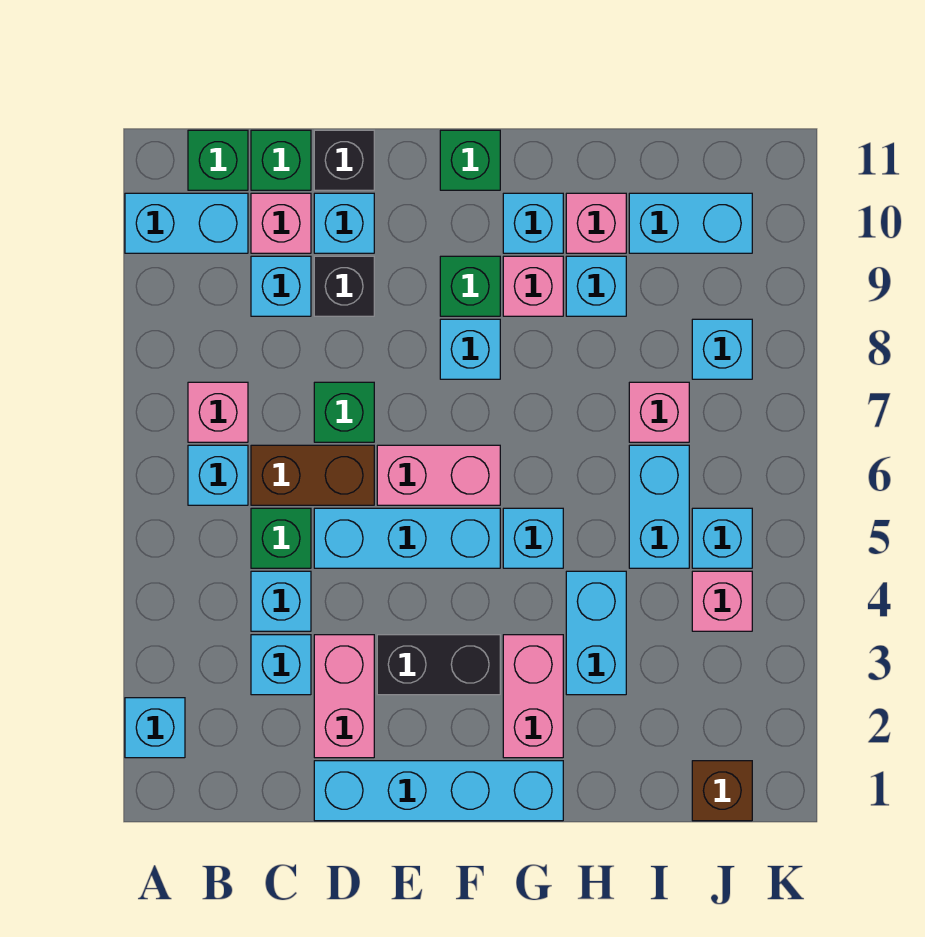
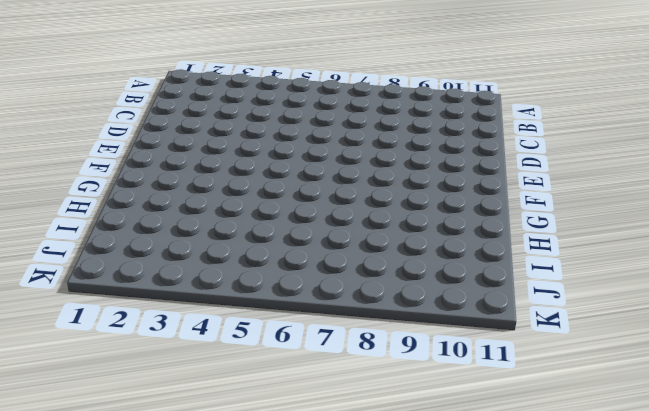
none -> cyan brick A2 level 1
none -> cyan brick A10:B10 level 1
none -> cyan brick B6 level 1
none -> pink brick B7 level 1

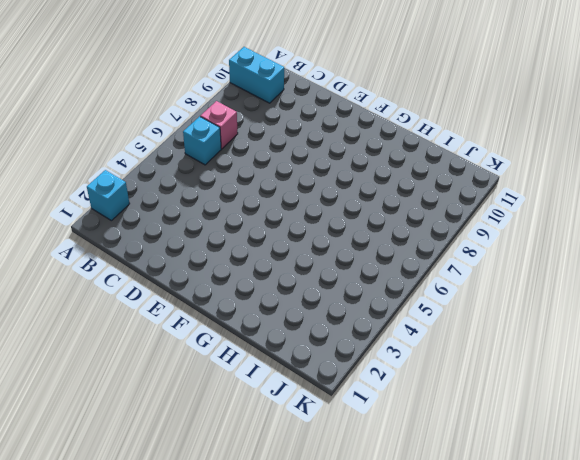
none -> green brick B11 level 1
none -> cyan brick C3 level 1
none -> cyan brick C4 level 1
none -> green brick C5 level 1

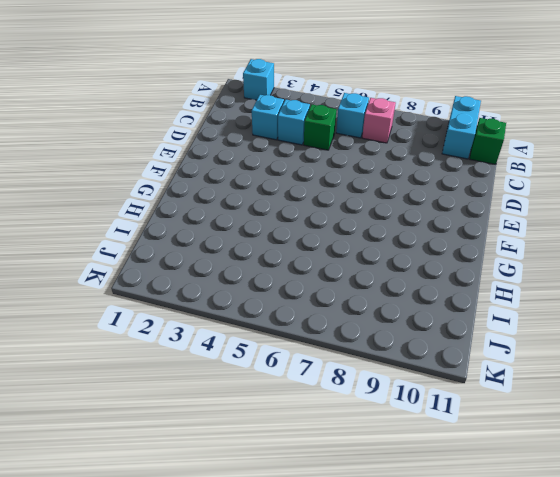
none -> brown brick C6:D6 level 1
none -> cyan brick C9 level 1
none -> pink brick C10 level 1
none -> green brick C11 level 1

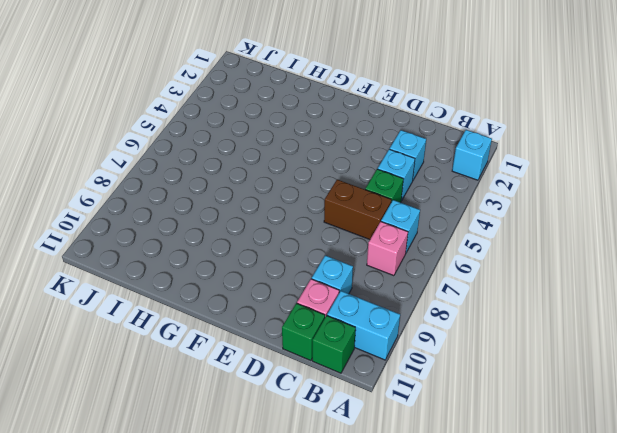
none -> cyan brick D1:G1 level 1
none -> pink brick D2:D3 level 1
none -> cyan brick D5:F5 level 1
none -> green brick D7 level 1

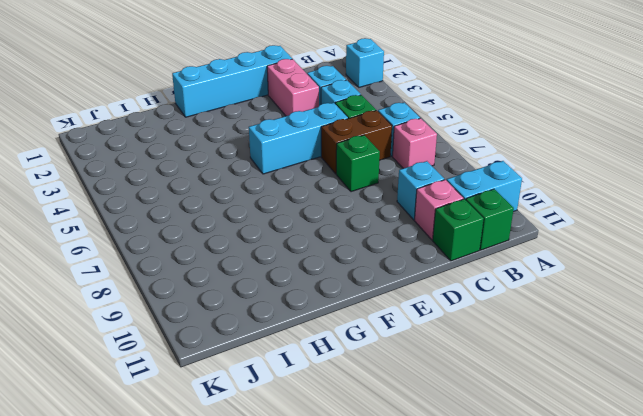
none -> black brick D9 level 1
none -> cyan brick D10 level 1
none -> black brick D11 level 1
none -> black brick E3:F3 level 1

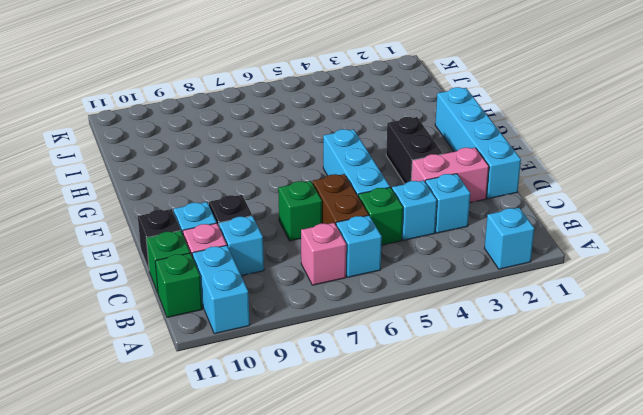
none -> pink brick E6:F6 level 1
none -> cyan brick F8 level 1
none -> green brick F9 level 1
none -> green brick F11 level 1

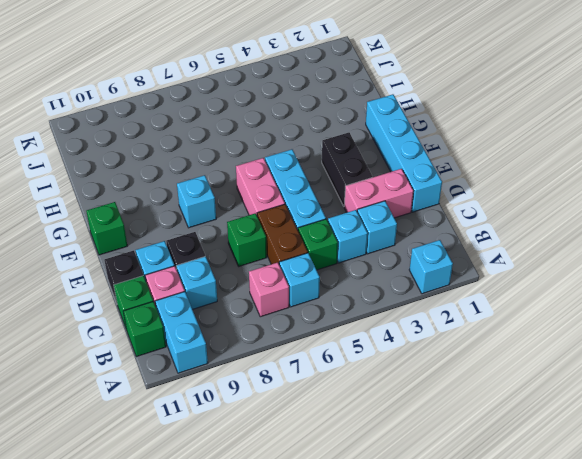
none -> green brick F9 level 1
none -> pink brick G2:G3 level 1
none -> cyan brick G5 level 1
none -> pink brick G9 level 1

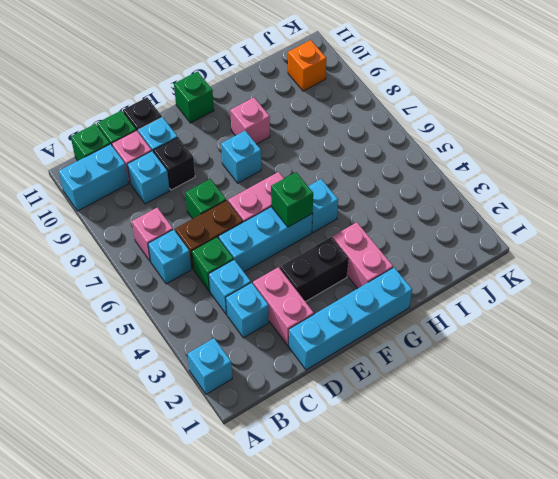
green brick F5 level 2 -> green brick F9 level 1
orange brick J10 level 1 -> cyan brick I10:J10 level 1
none -> cyan brick G10 level 1
none -> cyan brick H3:H4 level 1
none -> cyan brick H9 level 1
none -> pink brick H10 level 1

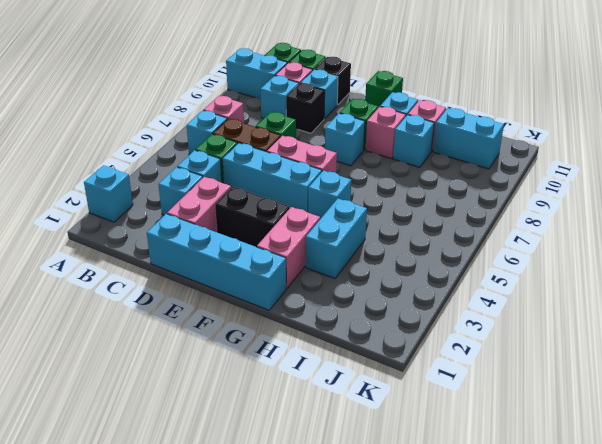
none -> cyan brick I5:I6 level 1
none -> pink brick I7 level 1
none -> brown brick J1 level 1
none -> pink brick J4 level 1

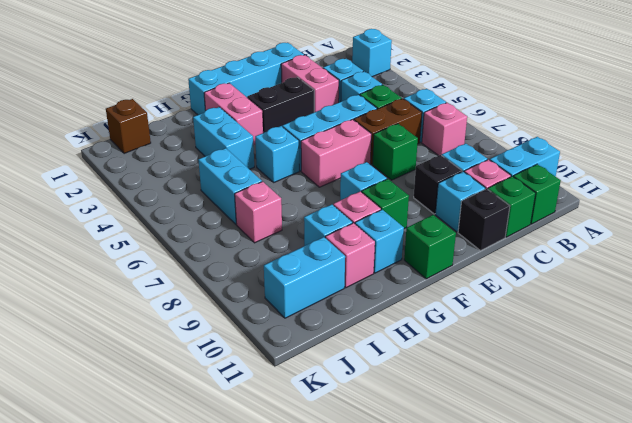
none -> pink brick J4 level 1
none -> cyan brick J5 level 1
none -> cyan brick J8 level 1

